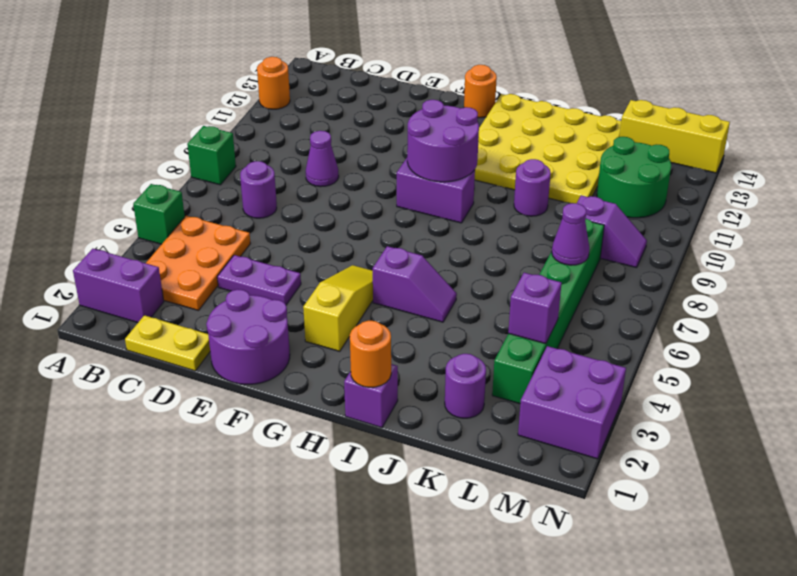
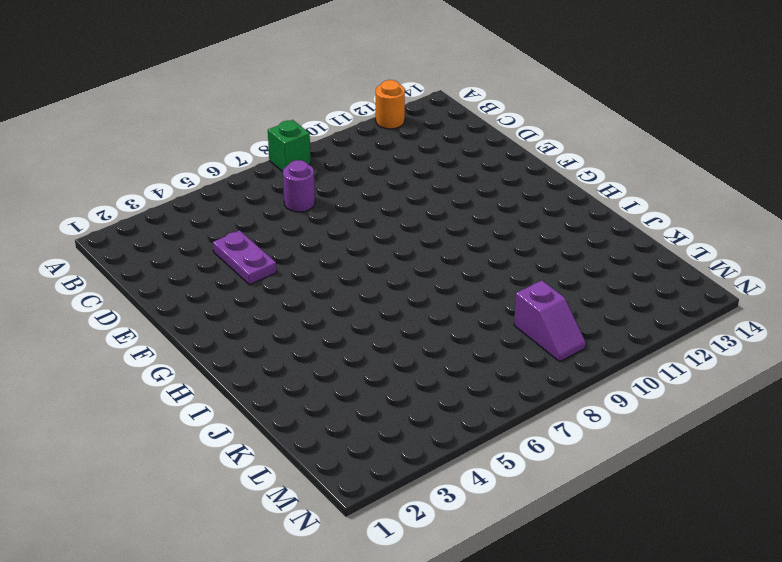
none -> purple brick A2:B2 level 1
none -> green brick A5 level 1
none -> orange plate B3:C5 level 1

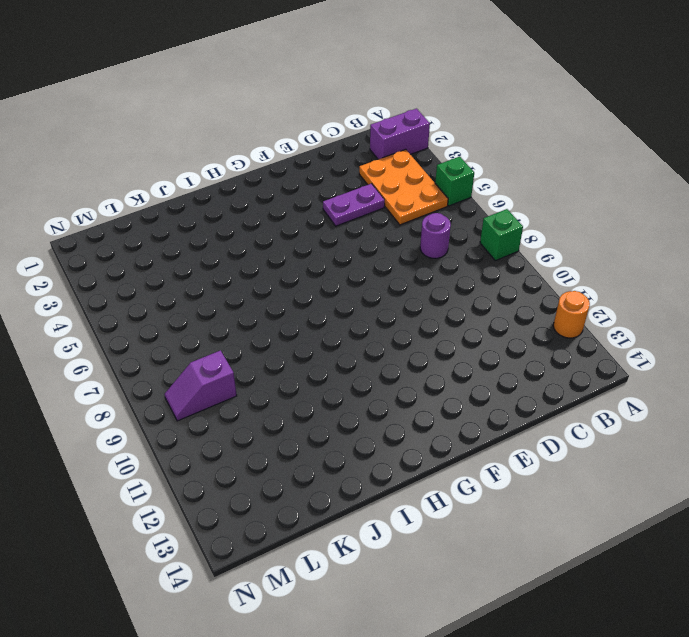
none -> yellow plate C1:D1 level 1
none -> purple cone D9 level 1
none -> purple round brick E1:F2 level 1

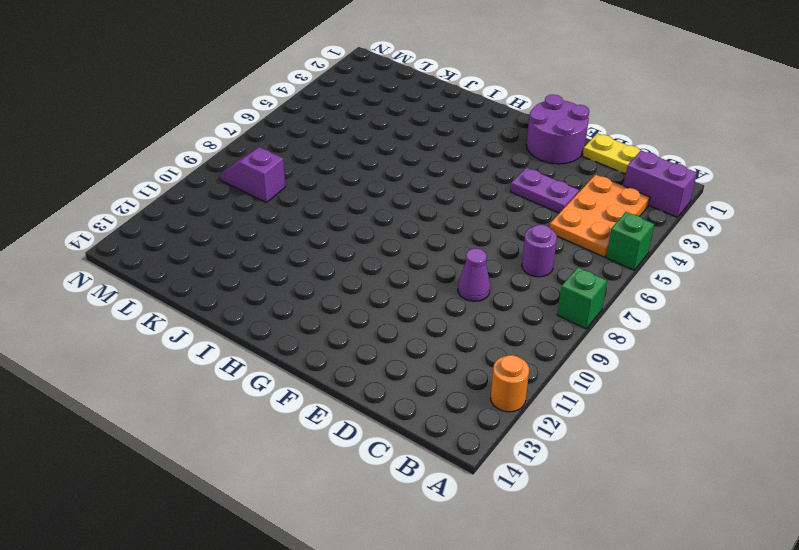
none -> yellow slope G3:G5 level 1 top 3
none -> purple brick G9:H9 level 1
none -> orange round brick G14 level 1

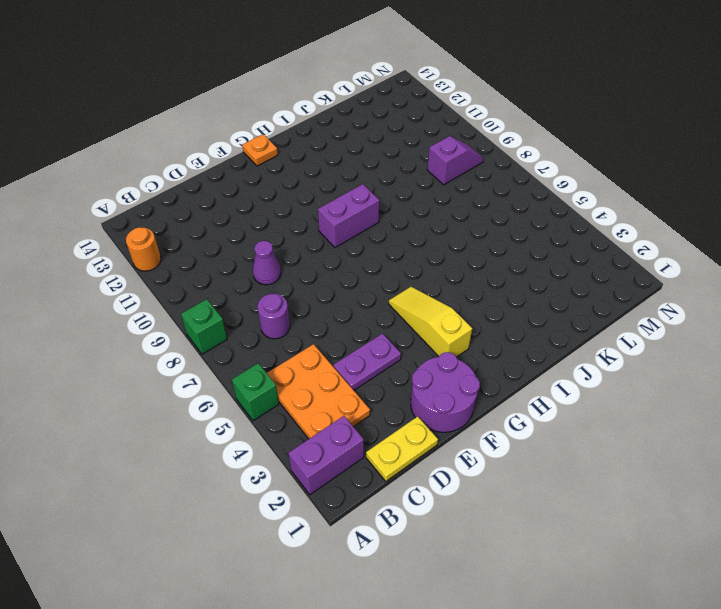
orange plate G14 level 1 -> orange round brick G14 level 1
none -> purple slope H5:I5 level 1 top H
none -> yellow plate H11:K14 level 1
none -> purple brick I1 level 1

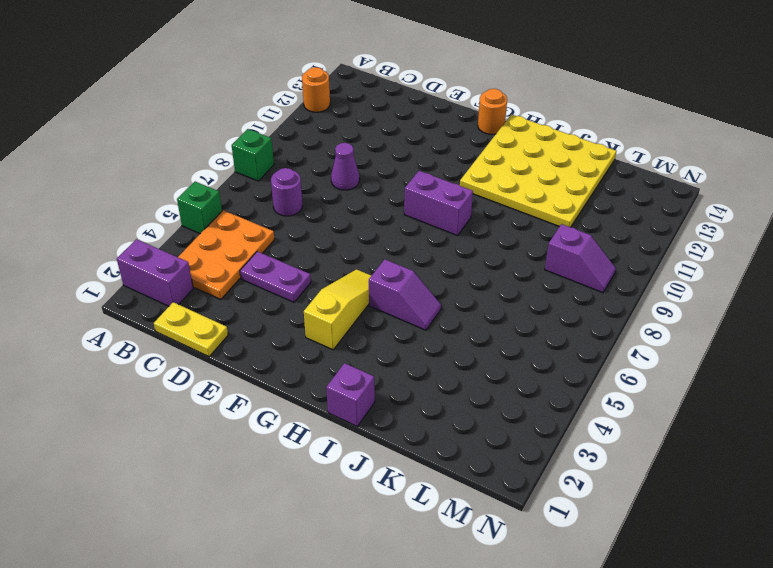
none -> purple round brick E1:F2 level 1
none -> purple round brick J10 level 1
none -> purple round brick K2 level 1

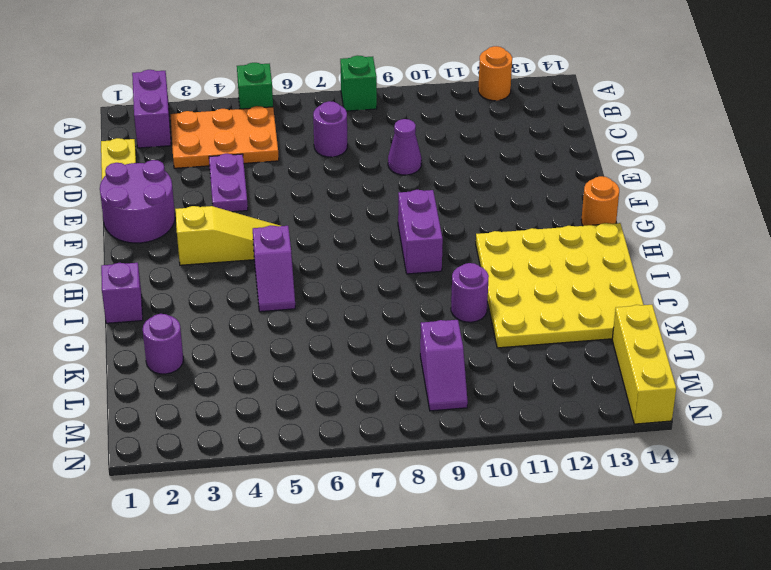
none -> green brick L3:L8 level 1
none -> green round brick L11:M12 level 1
none -> purple brick M2:N3 level 1

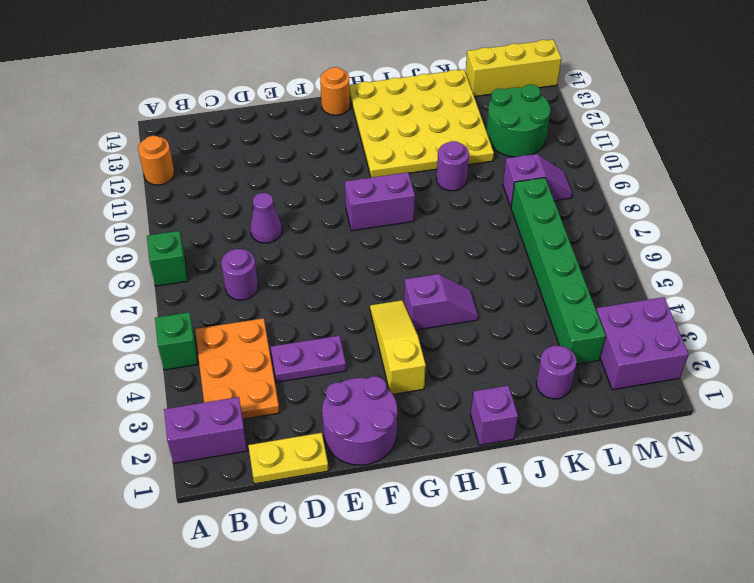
none -> purple round brick G9:H10 level 2
none -> orange round brick I1 level 2
none -> purple brick L4 level 2

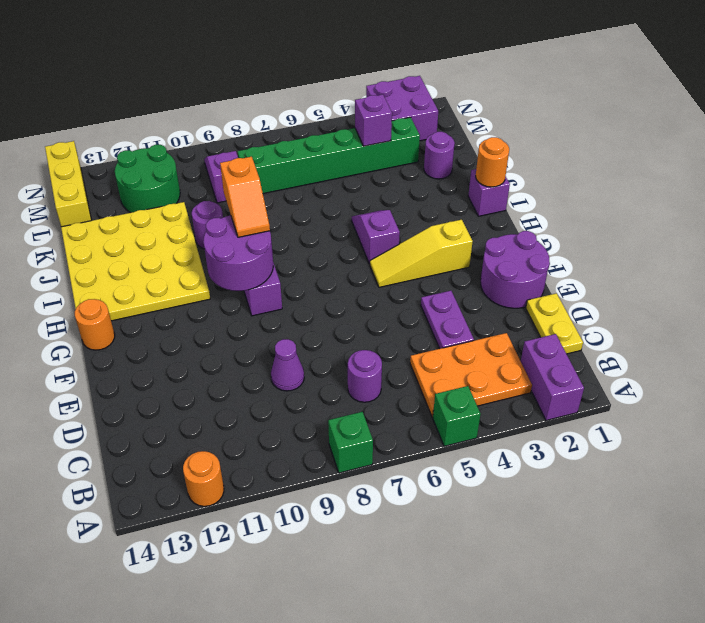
orange slope H9:I9 level 3 top I -> none
none -> purple cone L7 level 2

